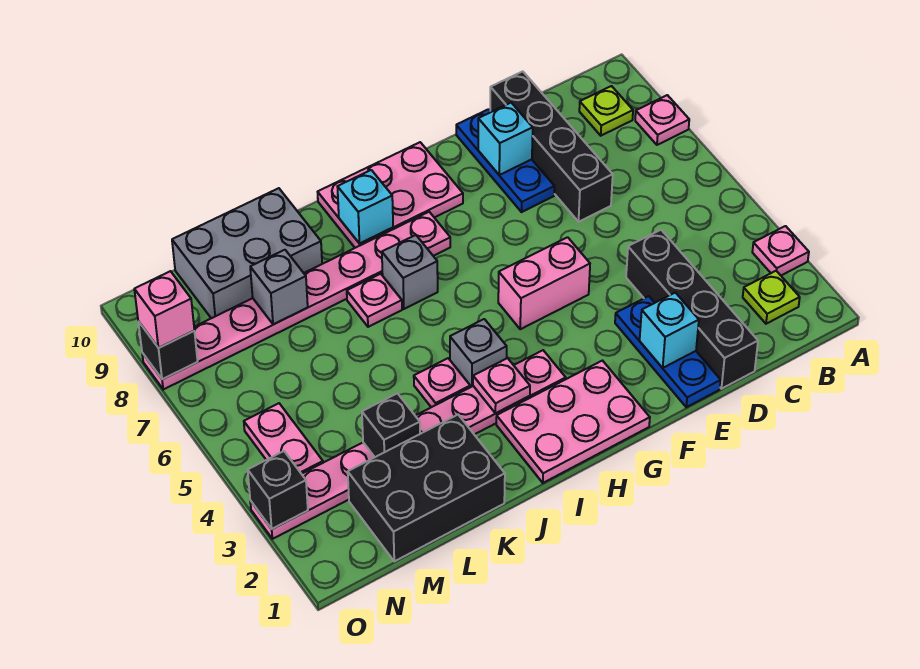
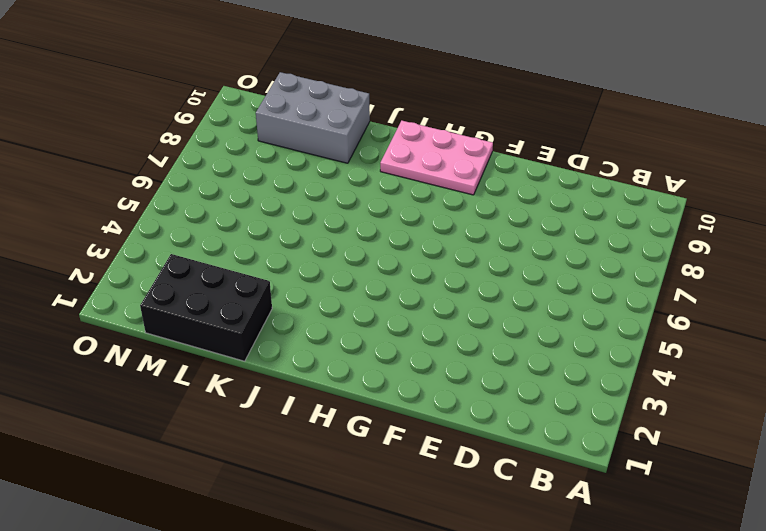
none -> pink plate A3 level 1
none -> pink plate A8 level 1
none -> lime plate B2 level 1

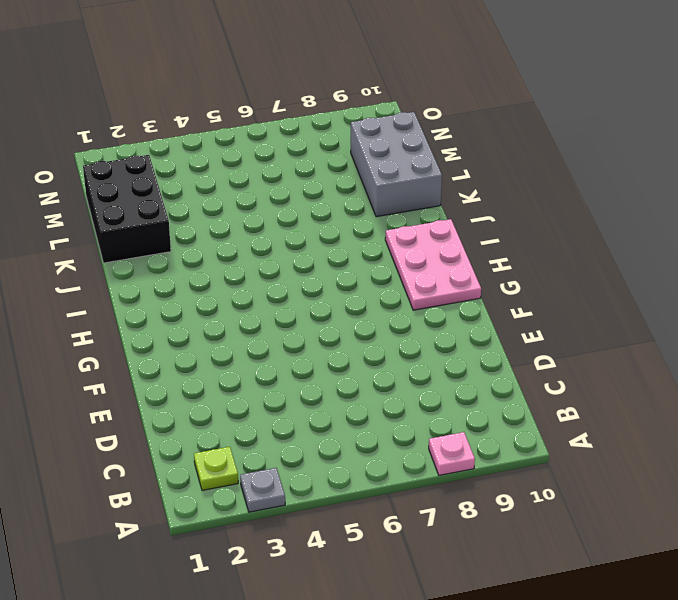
grey plate A3 level 1 -> pink plate A3 level 1
none -> lime plate B9 level 1
none -> black brick D1:D4 level 1
none -> black brick D7:D10 level 1

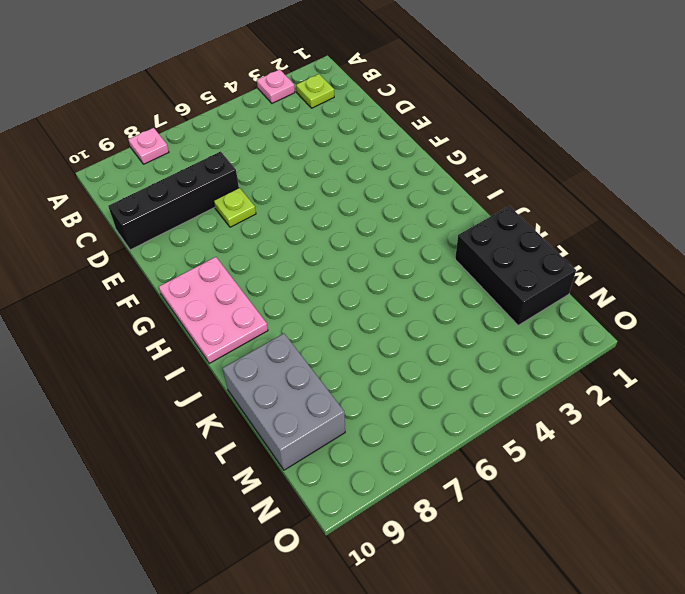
lime plate E7 level 1 -> lime plate B9 level 1
none -> black brick D1:D4 level 1
none -> blue plate E1:E3 level 1
none -> blue plate E8:E10 level 1

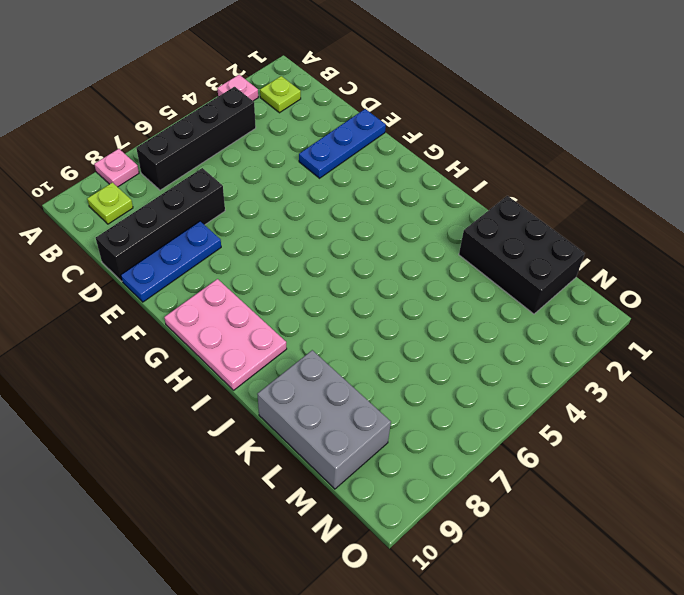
black brick B4:B7 level 1 -> black brick D1:D4 level 1
none -> pink brick F5:G5 level 1
none -> pink plate G1:I2 level 1
none -> pink plate H3:O3 level 1

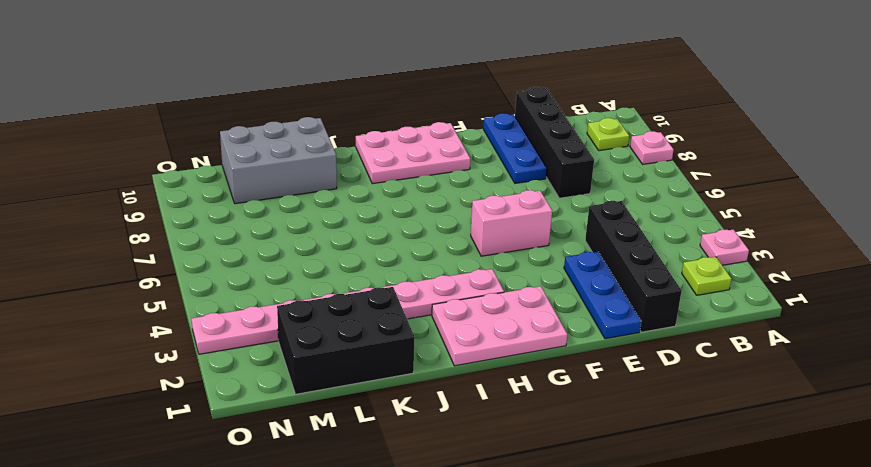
none -> pink plate H8:O8 level 1
none -> grey brick I4 level 1
none -> grey brick I7 level 1

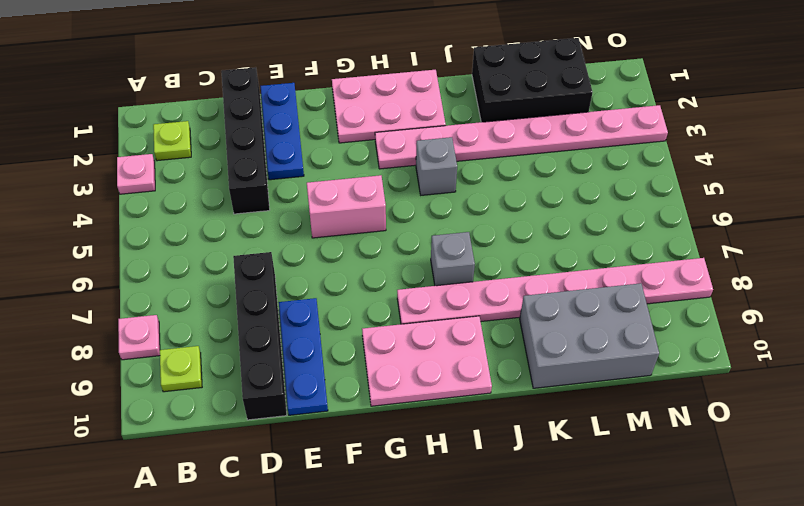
none -> pink plate J4 level 1
none -> pink plate J7 level 1
none -> pink plate N4:N5 level 1

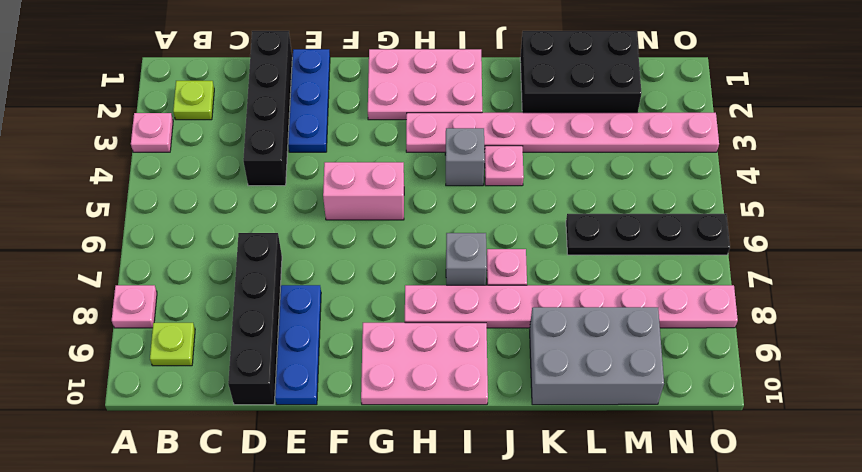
black plate L6:O6 level 1 -> none
none -> pink plate N4:N5 level 1
none -> cyan brick E2 level 2
none -> cyan brick E9 level 2

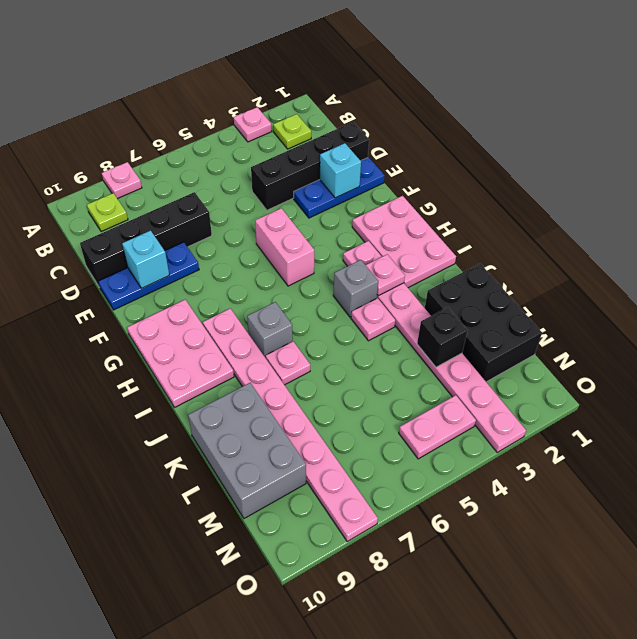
none -> cyan brick I9 level 2
none -> grey brick L8 level 2
none -> black brick O3 level 2

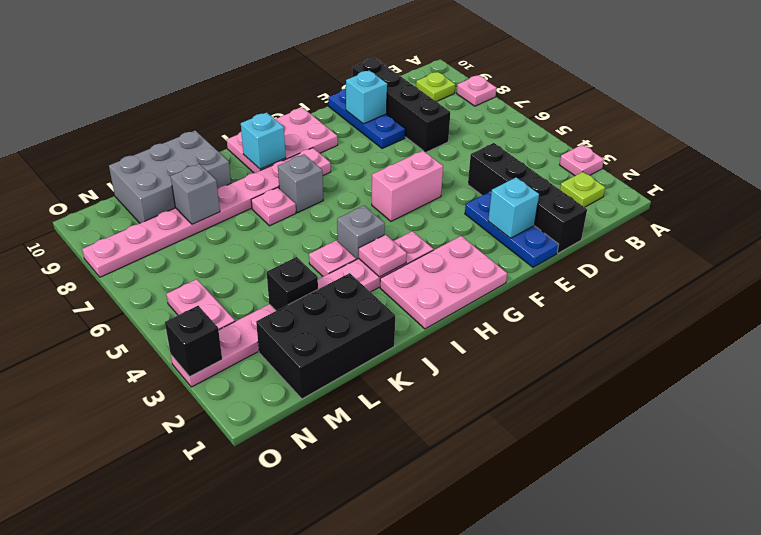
none -> black brick O8 level 2
none -> pink brick O8 level 3

